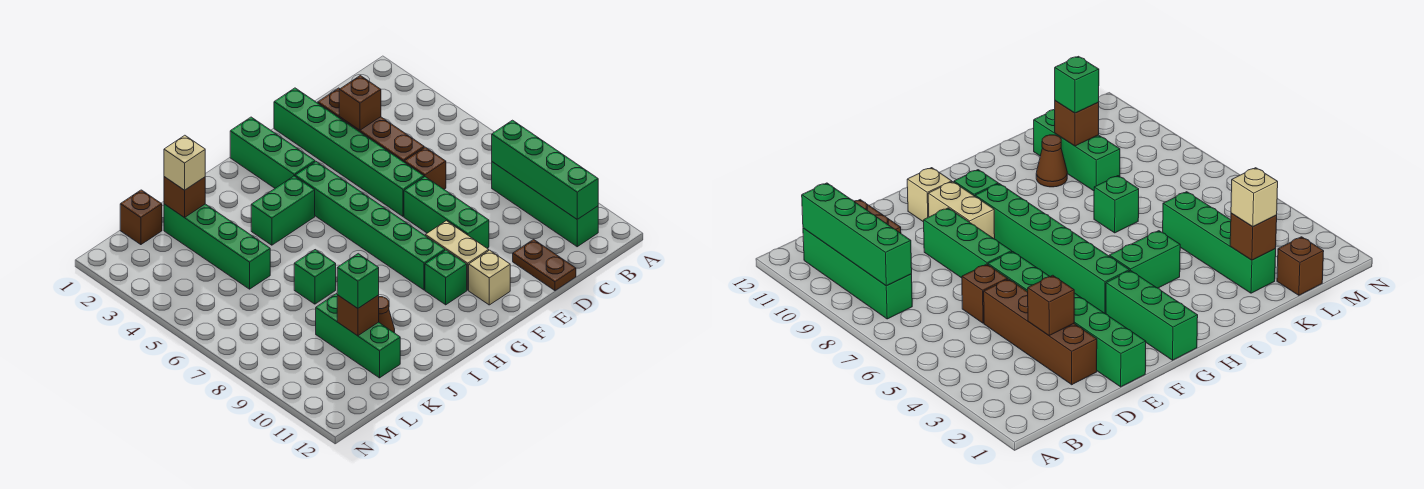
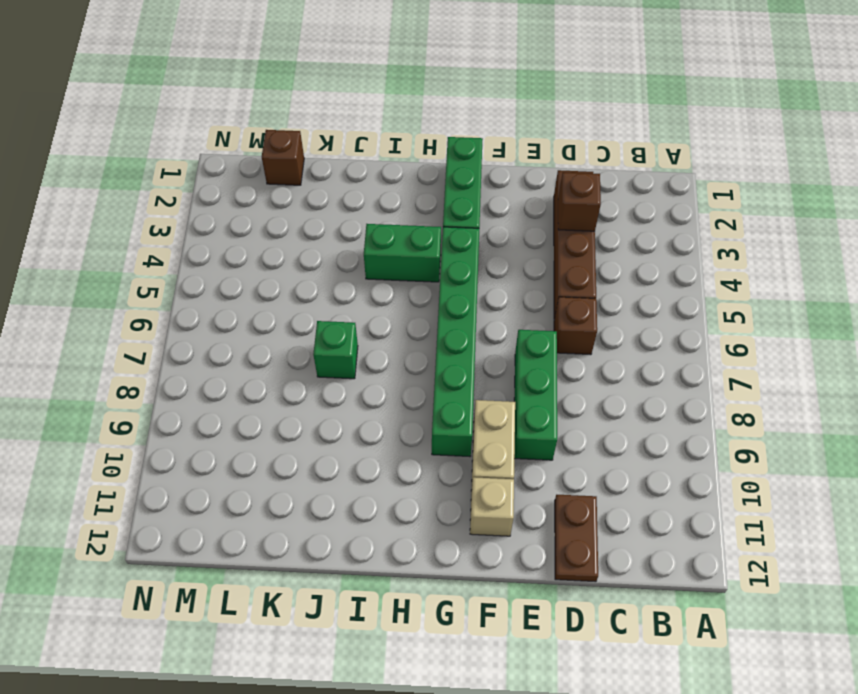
none -> green brick B8:B11 level 1
none -> green brick E1:E6 level 1
none -> green brick G10 level 1

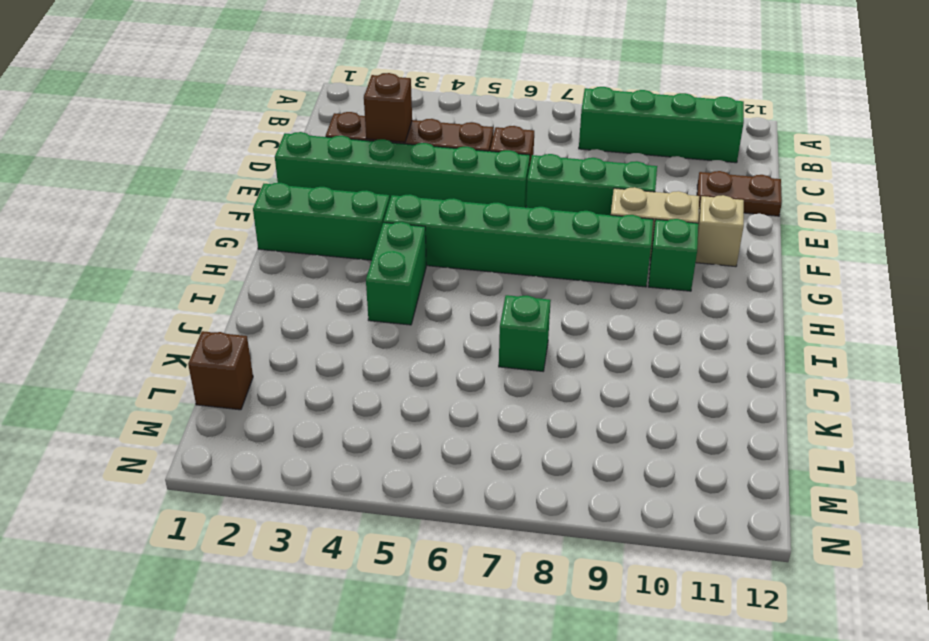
none -> brown cone J10 level 1
none -> green brick K2:K5 level 1
none -> green brick K9:K11 level 1

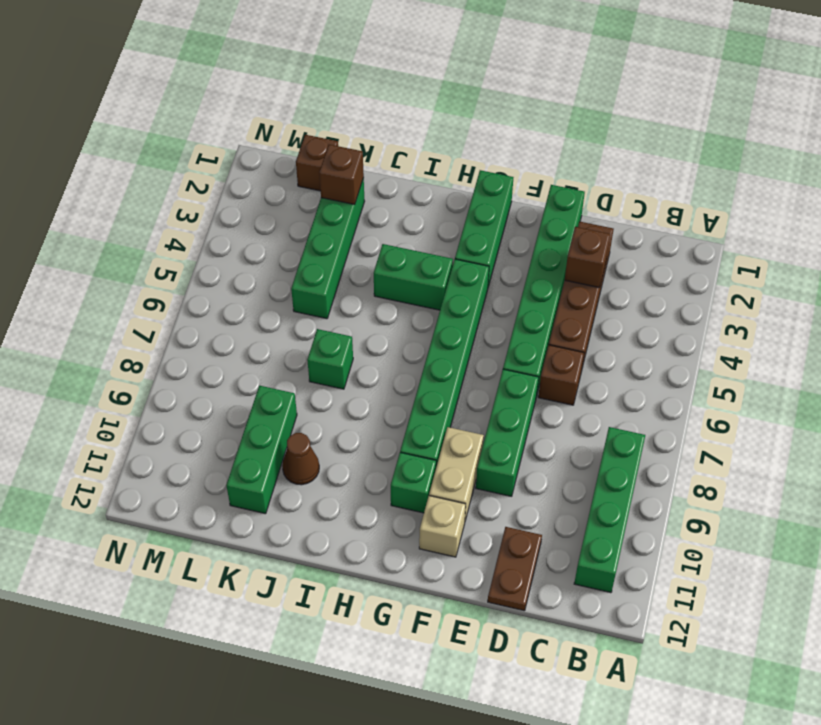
none -> green brick B8:B11 level 2
none -> brown brick K10 level 2
none -> tan brick K2 level 3

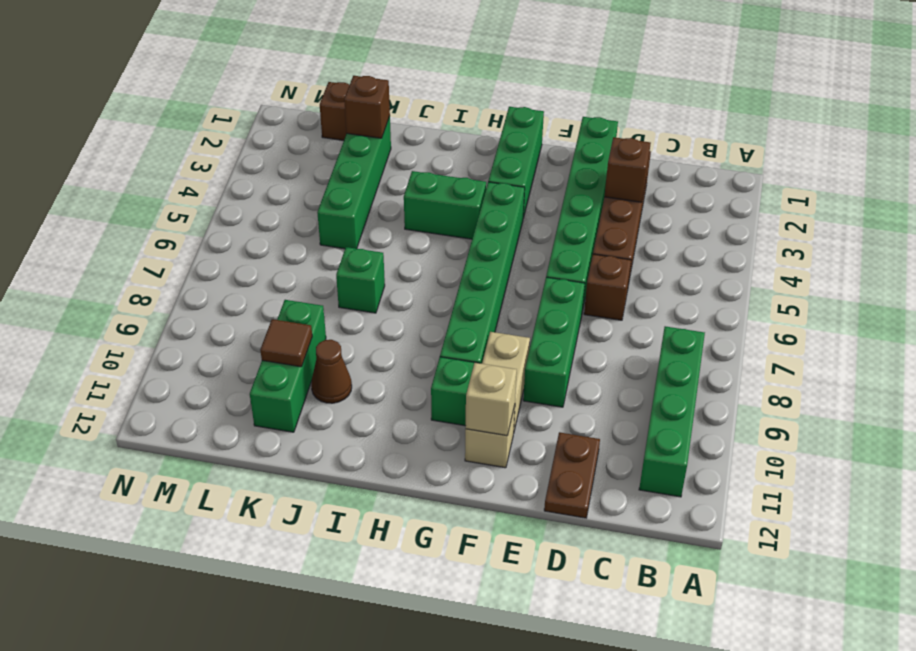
tan brick F11 level 2 -> tan brick K2 level 3
brown tile K10 level 2 -> brown brick K10 level 2
none -> green brick B8:B11 level 2
none -> green brick K10 level 3

